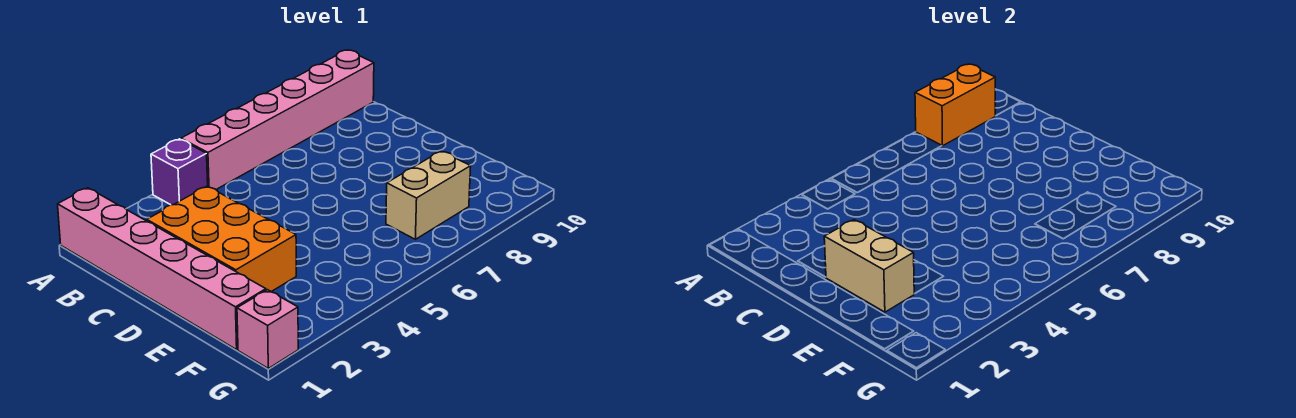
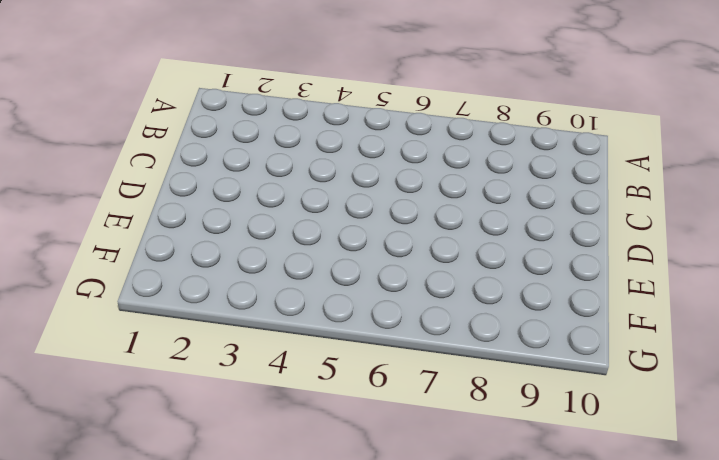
none -> pink brick A1:F1 level 1
none -> purple brick A4 level 1

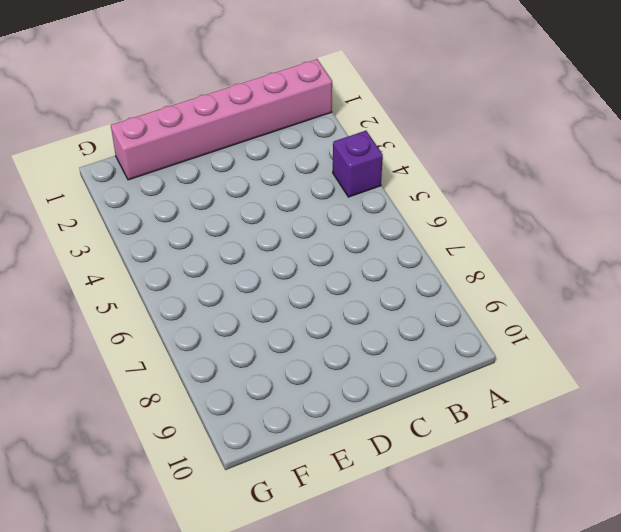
none -> pink brick A5:A10 level 1
none -> orange brick C2:E3 level 1

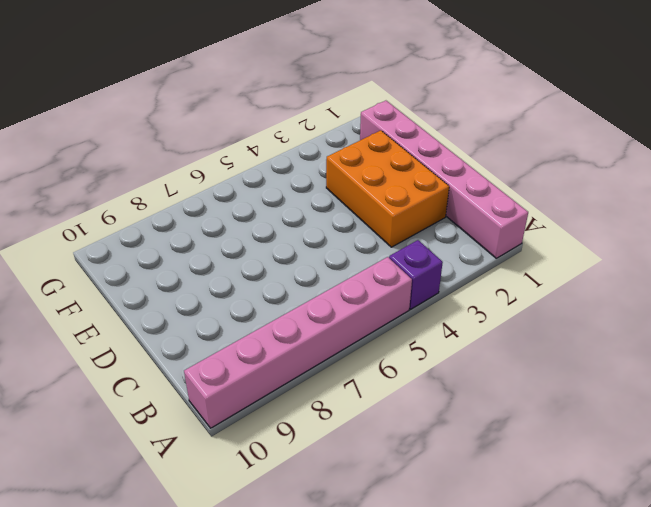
none -> tan brick F7:F8 level 1
none -> pink brick G1 level 1

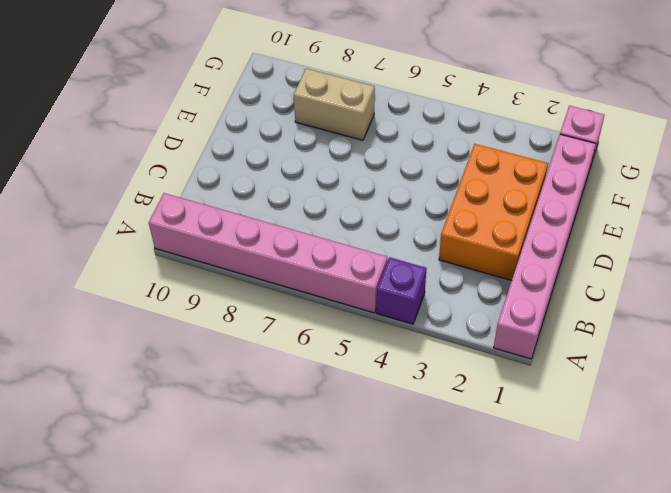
none -> orange brick A8:A9 level 2
none -> tan brick D2:E2 level 2

